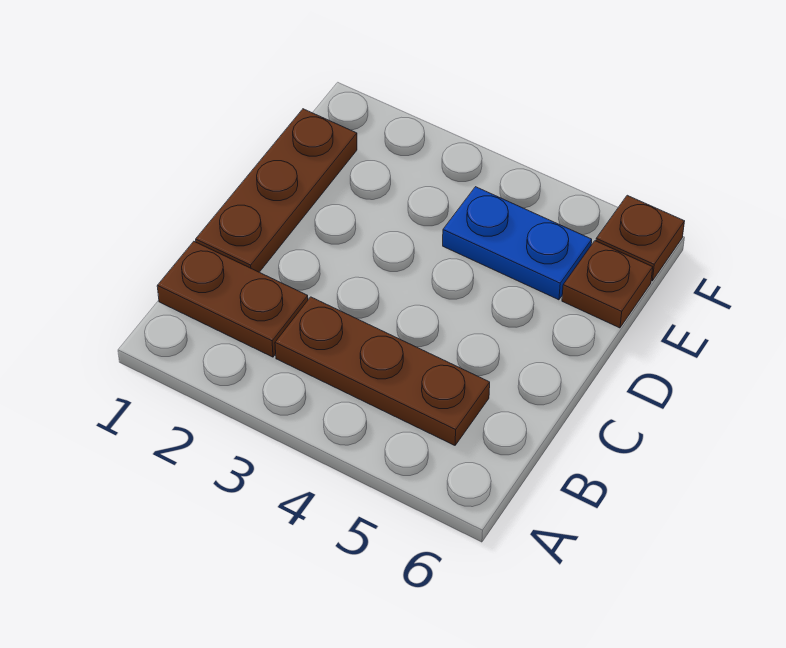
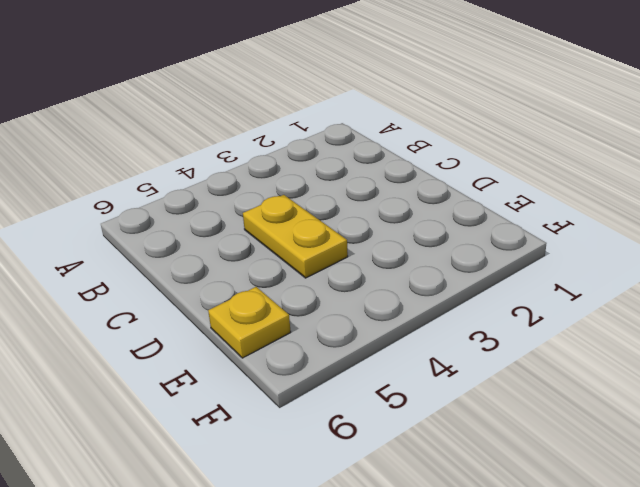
yellow plate C4:D4 level 1 -> none
yellow plate E6 level 1 -> brown plate E6 level 1
none -> brown plate B1:B2 level 1
none -> brown plate B3:B5 level 1

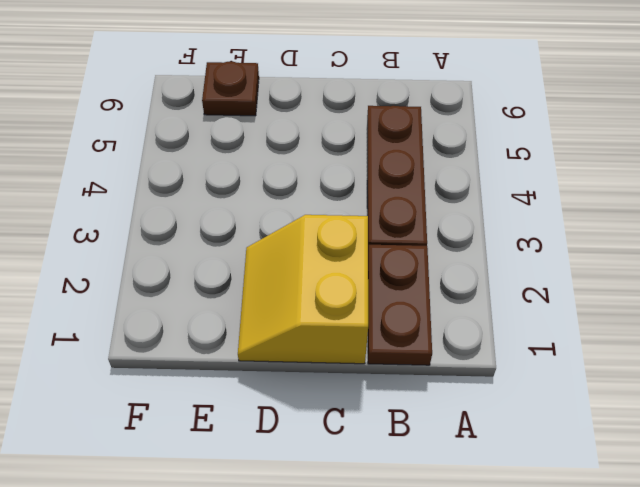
yellow slope C1:D2 level 1 top C -> brown plate C1:E1 level 1
none -> blue plate E4:E5 level 1
none -> brown plate F6 level 1

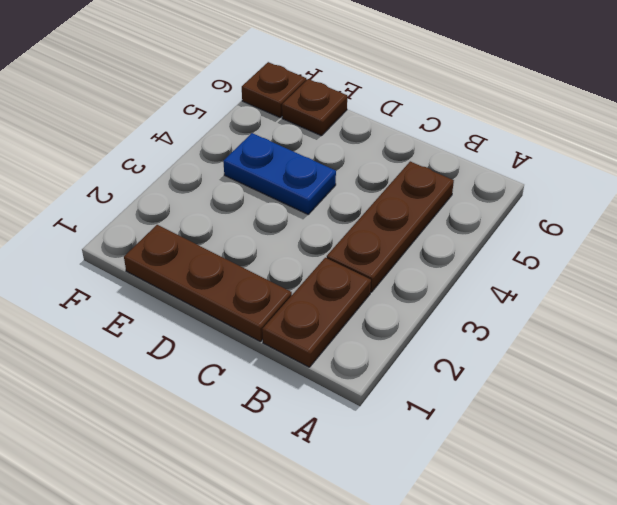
blue plate D4:E4 level 1 -> blue plate E4:E5 level 1

